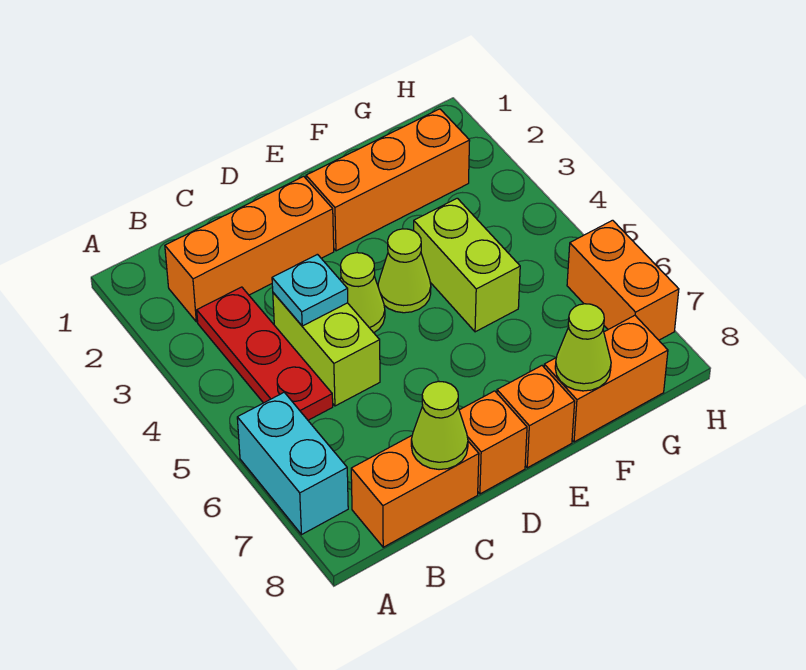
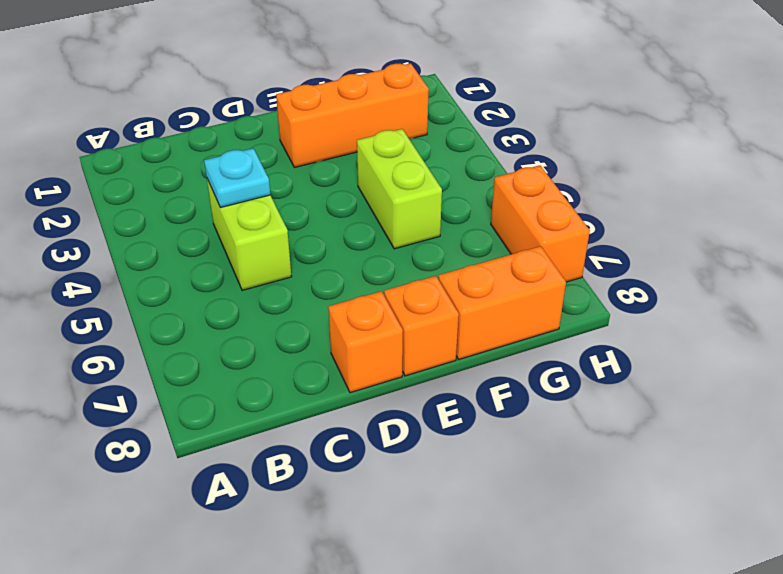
none -> cyan brick A6:A7 level 1
none -> orange brick B2:D2 level 1
none -> red plate B3:B5 level 1

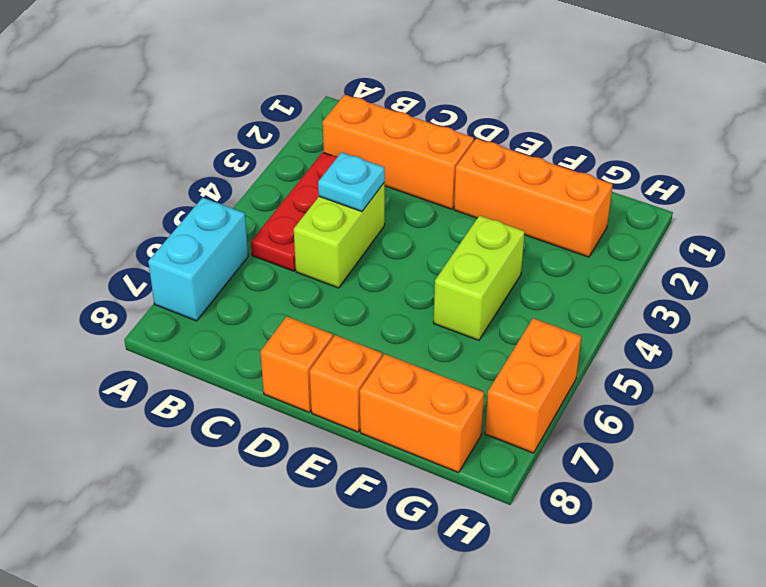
none -> orange brick B8:C8 level 1
none -> lime cone D4 level 1
none -> lime cone E4 level 1

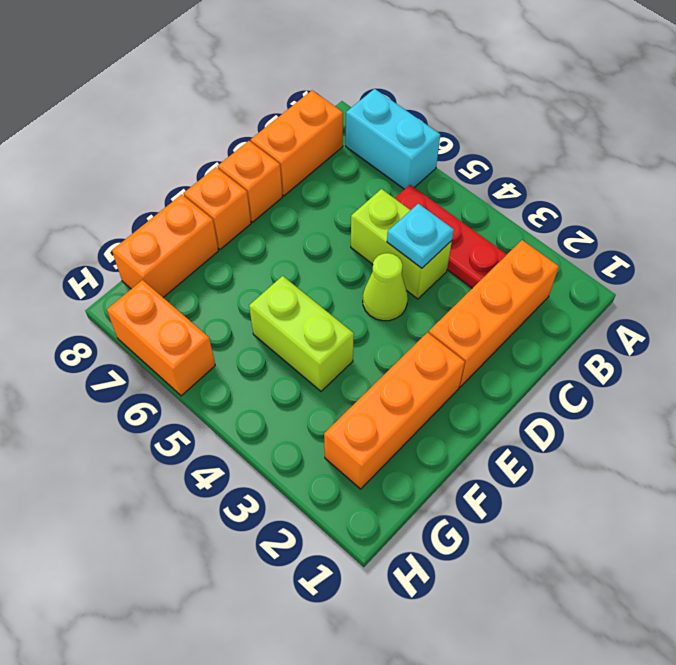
none -> lime cone E4 level 1
none -> lime cone C8 level 2
none -> lime cone F8 level 2

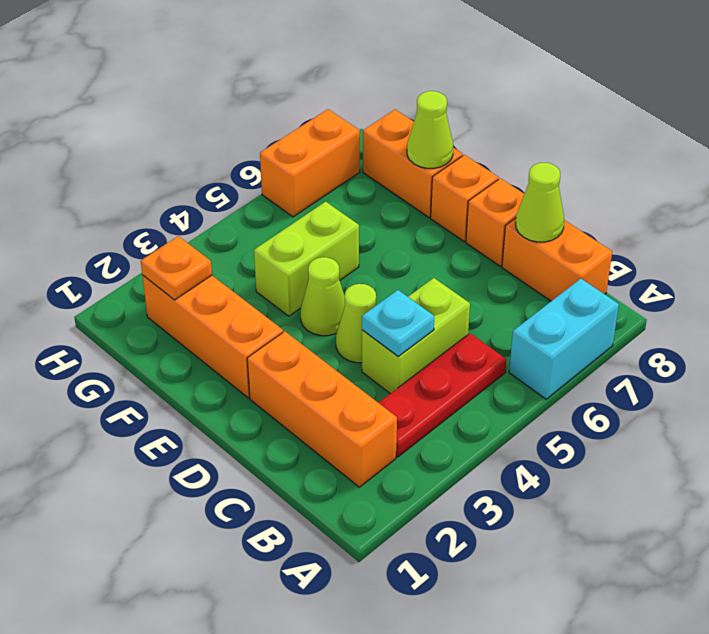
orange plate G2 level 2 -> none

